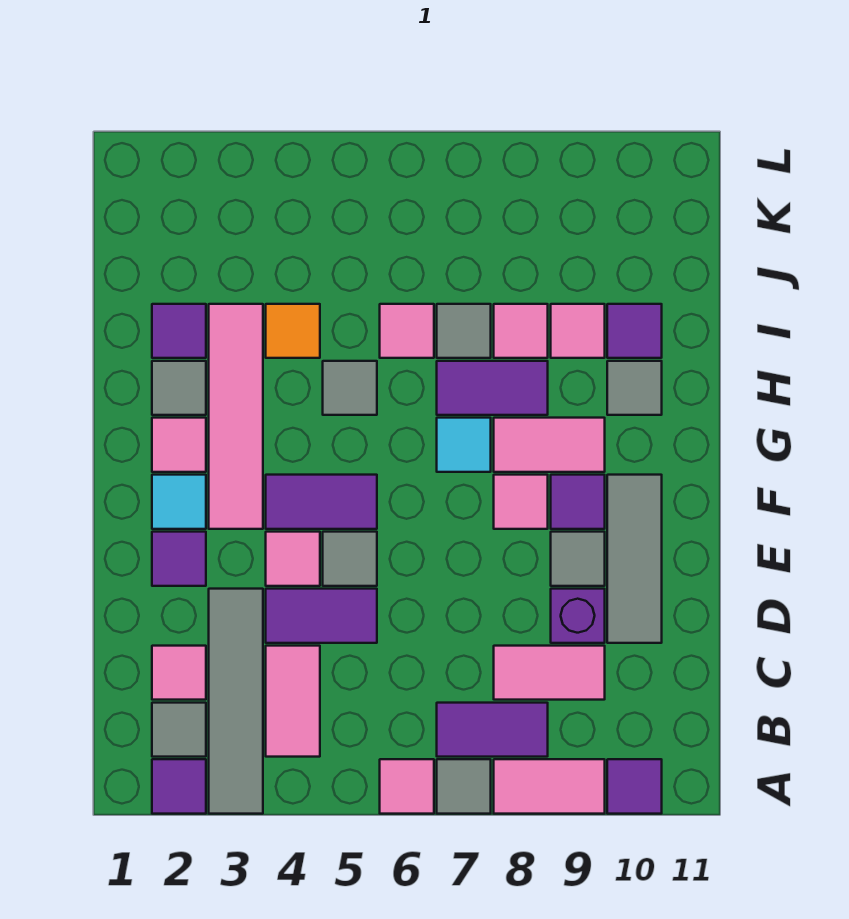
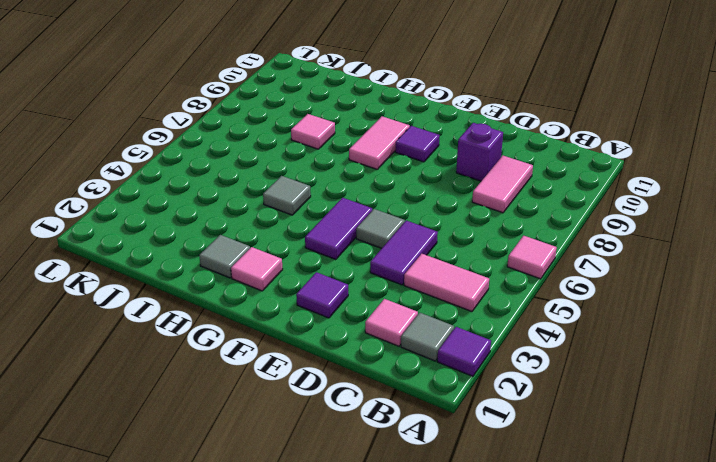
none -> grey tile A3:D3 level 1
none -> grey tile A7 level 1
none -> pink tile A8:A9 level 1
none -> purple tile A10 level 1

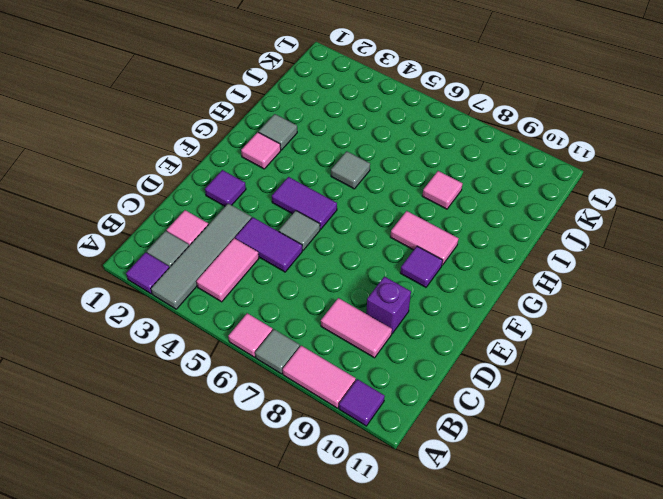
none -> purple tile B7:B8 level 1
none -> grey tile D10:F10 level 1
none -> pink tile E4 level 1
none -> grey tile E9 level 1

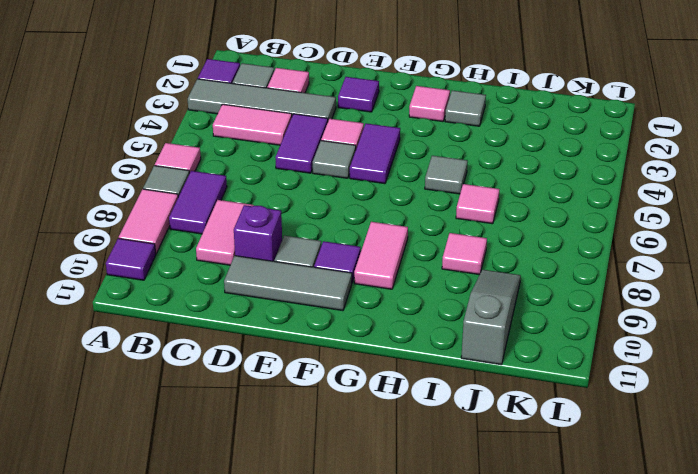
grey slope J9:J11 level 1 top 11 -> none
none -> cyan tile F2 level 1
none -> pink tile F3:I3 level 1
none -> pink tile F8 level 1
none -> cyan tile G7 level 1

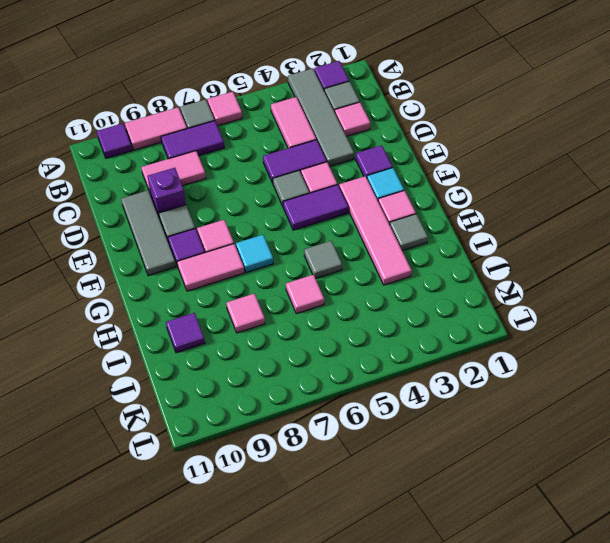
none -> purple tile H7:H8 level 1
none -> grey tile H10 level 1
none -> purple tile I2 level 1
none -> orange tile I4 level 1

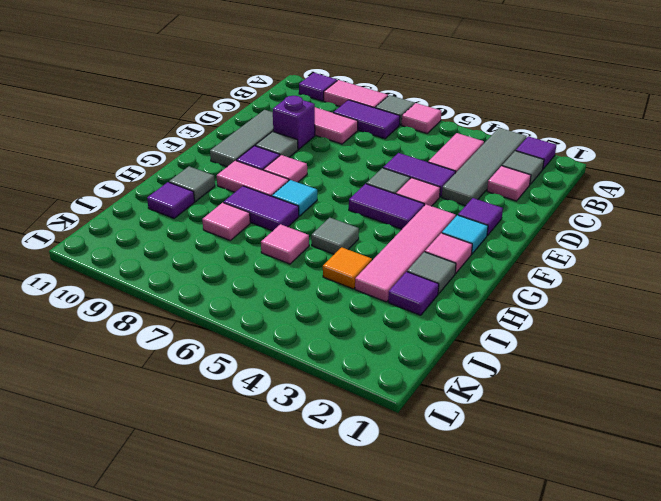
none -> grey tile I7 level 1
none -> pink tile I9 level 1

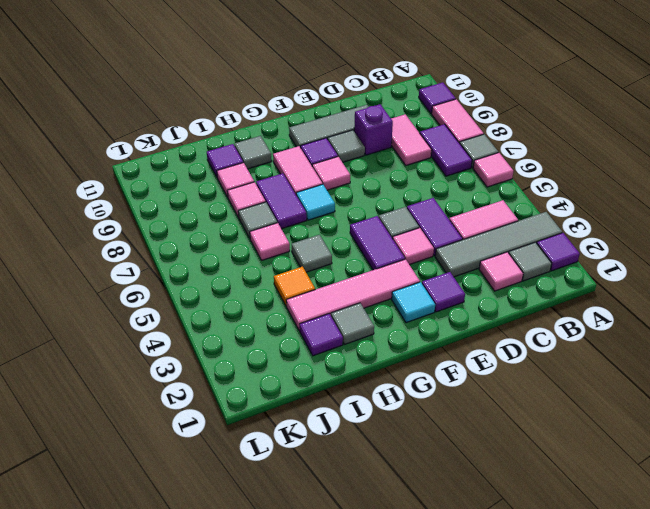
none -> pink tile G2 level 1

